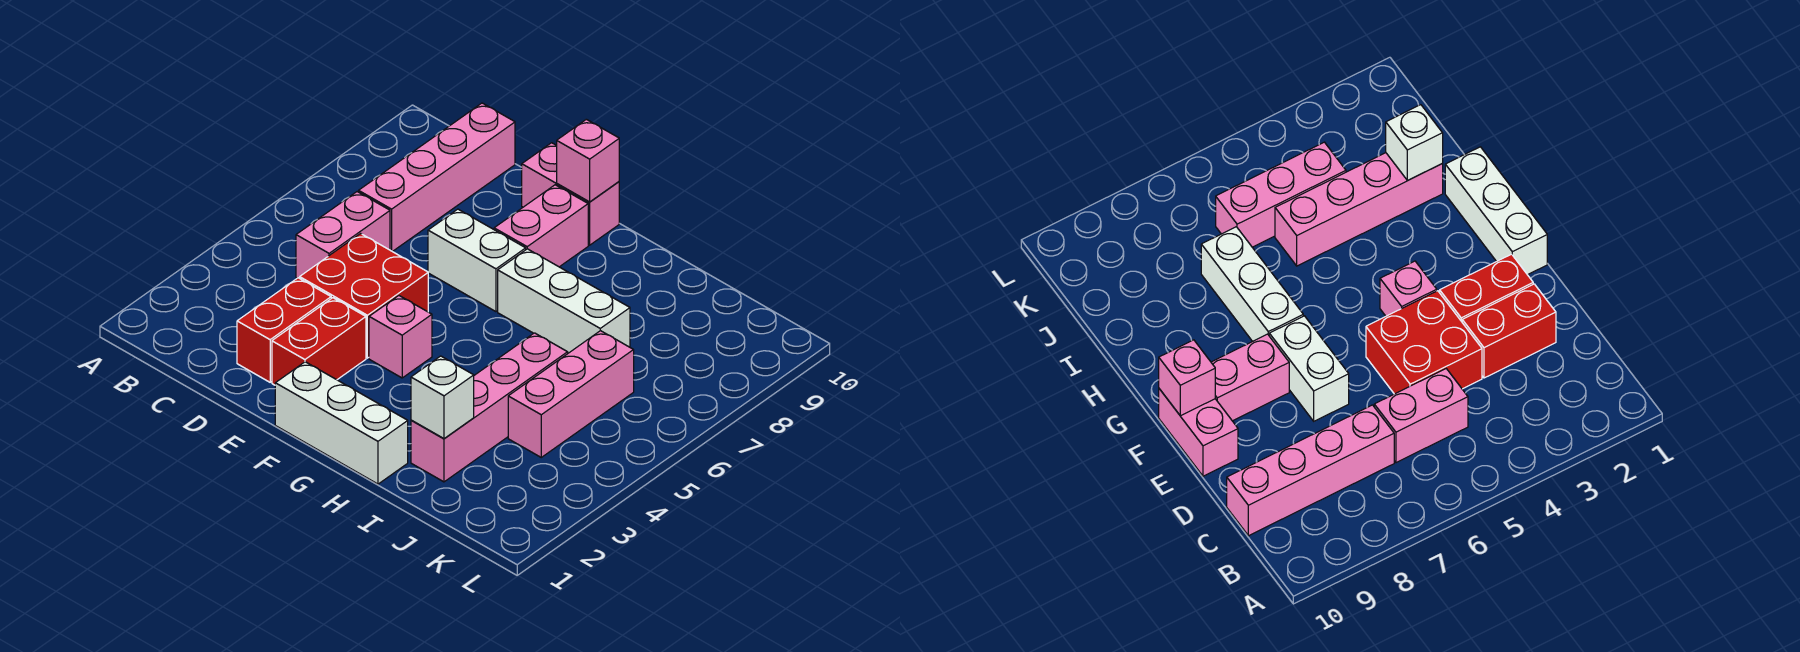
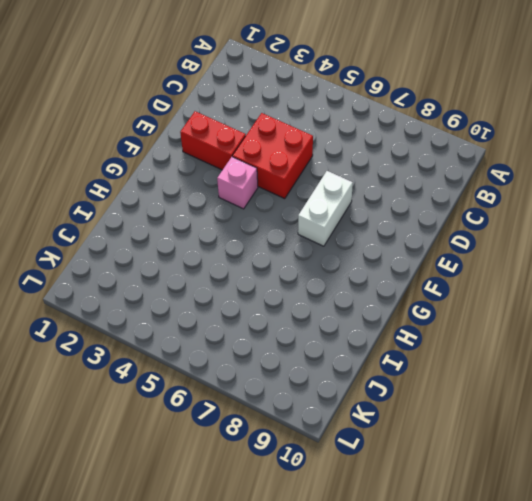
none -> pink brick C5:C6 level 1
none -> pink brick C7:C10 level 1
none -> red brick D2:D3 level 1

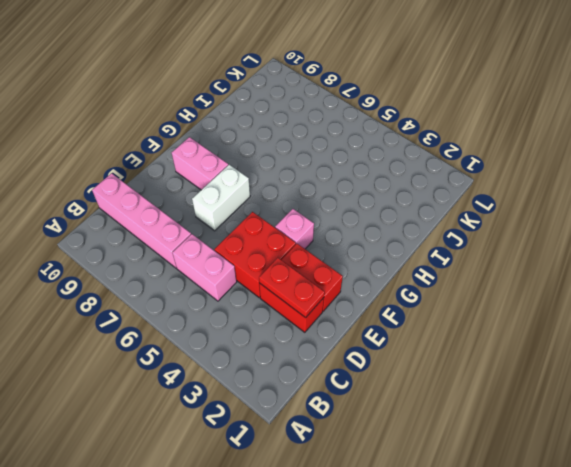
red plate D2:D3 level 2 -> none
none -> pink brick E10:F10 level 1
none -> white brick F1:H1 level 1
none -> white brick G7:I7 level 1

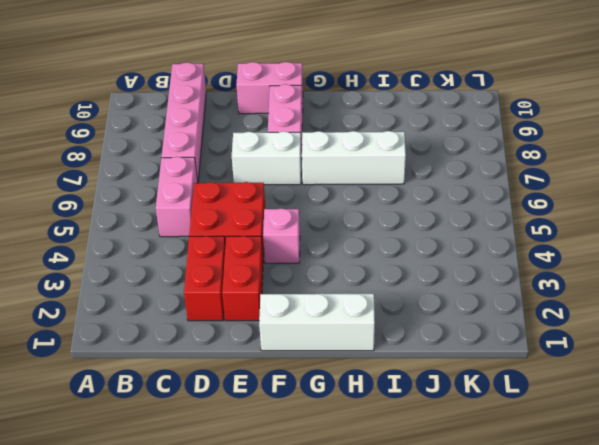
none -> pink brick I2:I5 level 1
none -> pink brick J4:J6 level 1
none -> pink brick F10 level 2

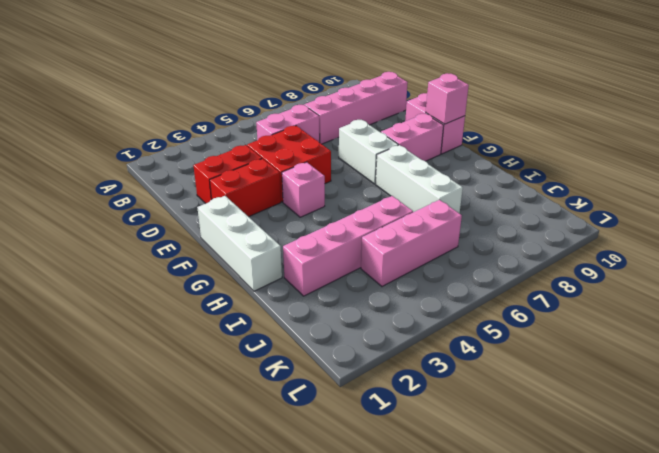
none -> white brick I2 level 2

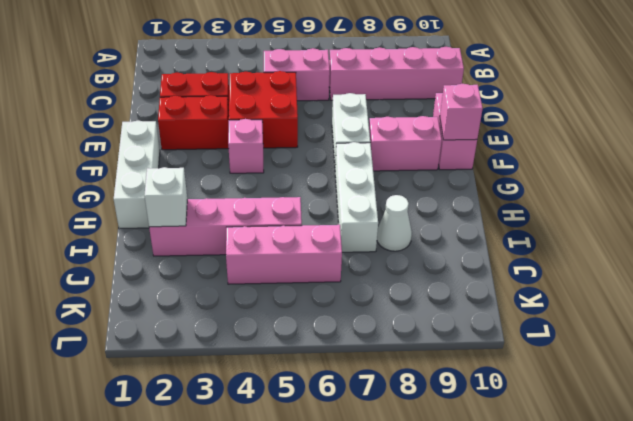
white cone I8 level 1 -> none

